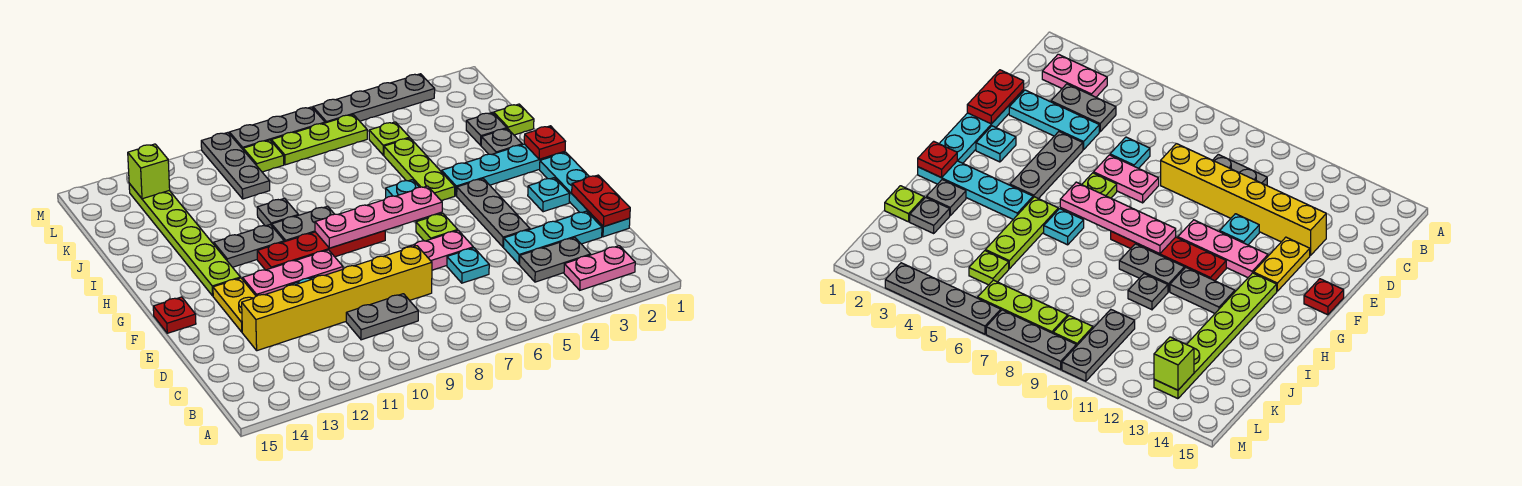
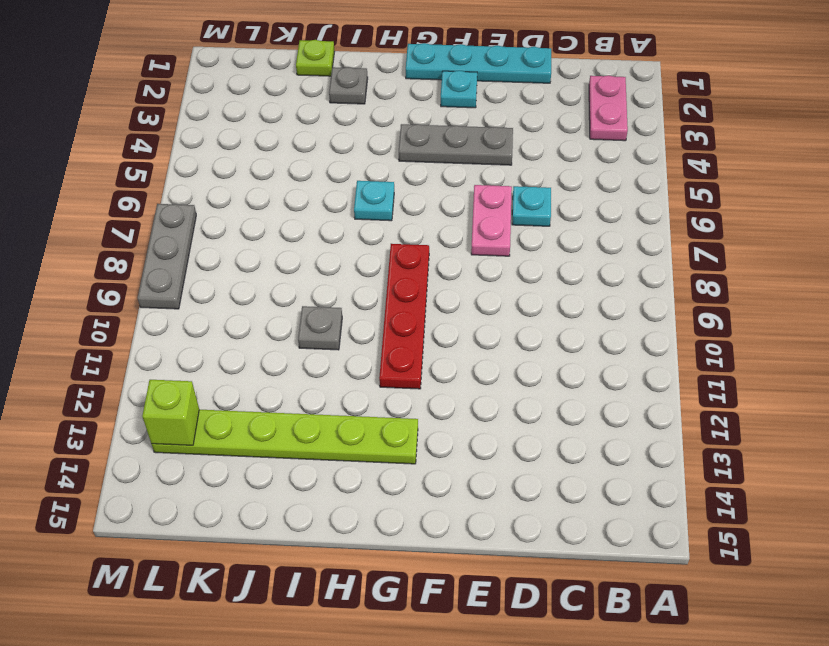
none -> grey plate C3:C4 level 1
none -> grey plate C9:C10 level 1
none -> cyan plate D2:D4 level 1
none -> yellow brick D8:D13 level 1

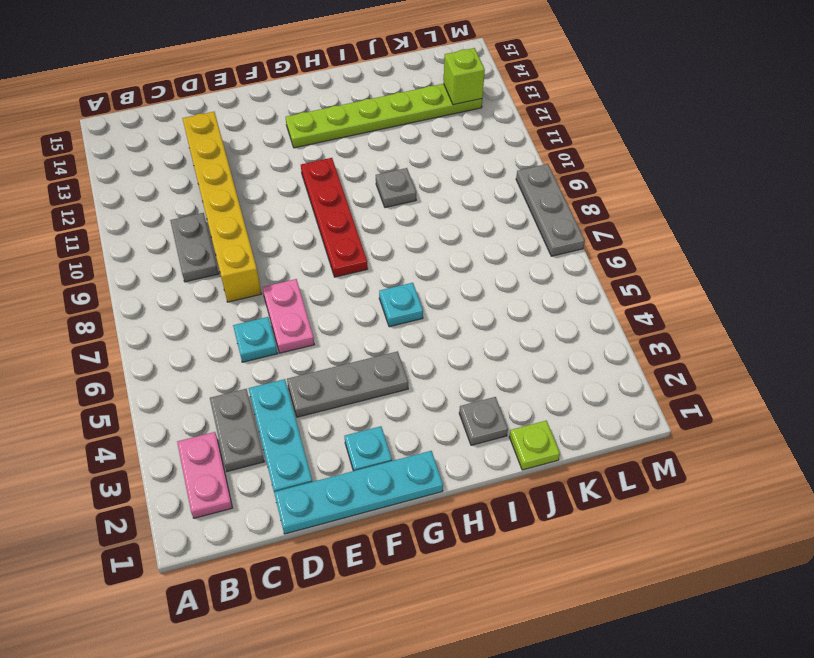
none -> cyan plate E11 level 1
none -> yellow plate E13:F13 level 1
none -> lime plate F6 level 1
none -> pink plate F10:F12 level 1

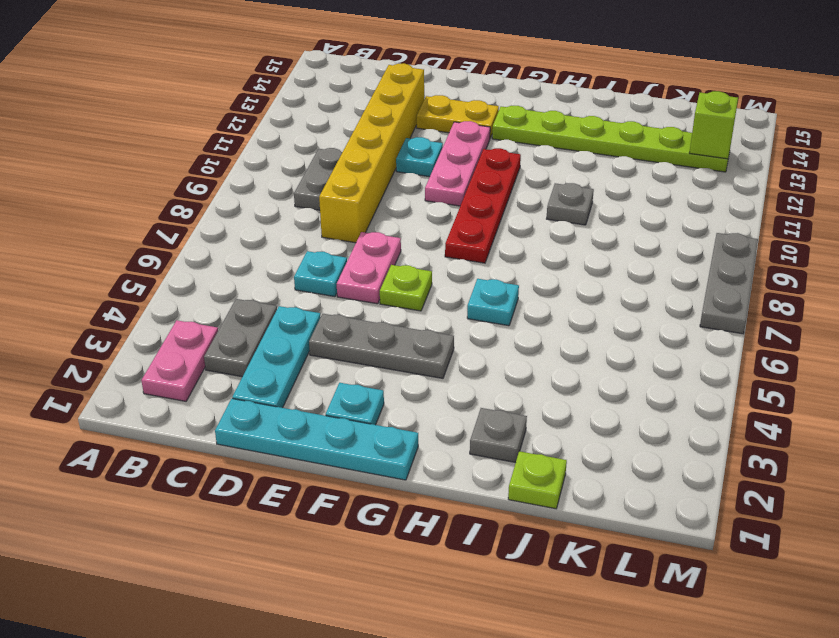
none -> red plate F15 level 1
none -> cyan plate H1:H4 level 1
none -> lime plate H5:J5 level 1
none -> grey plate H9:H10 level 1

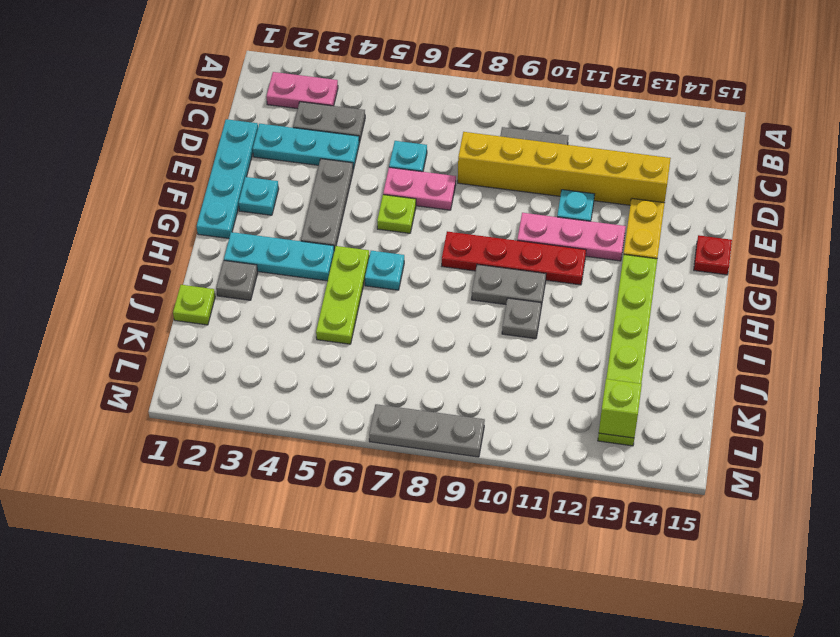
cyan plate H2:H4 level 1 -> cyan plate H1:H4 level 1
none -> grey plate H11:H12 level 1
none -> grey plate J2 level 1
none -> lime plate K5 level 1
none -> grey plate K10:M10 level 1

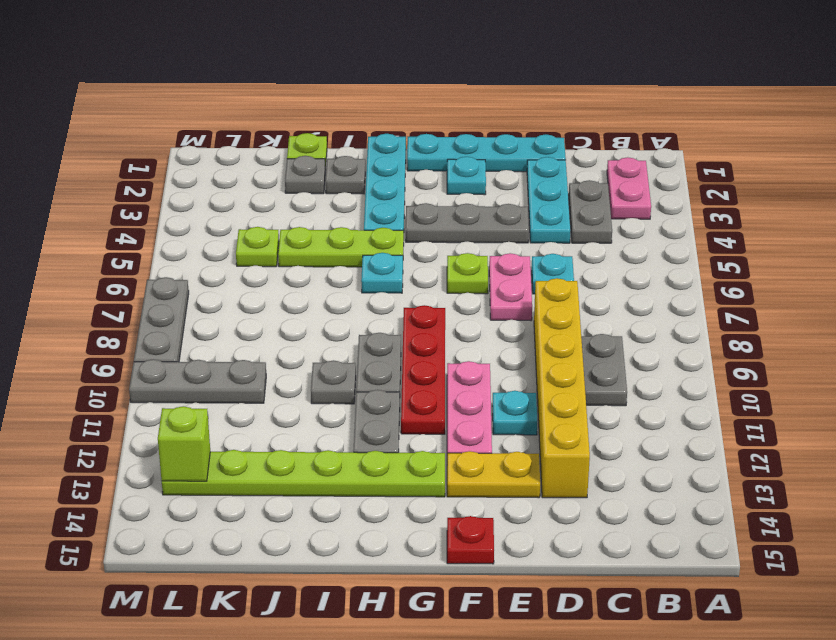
none -> lime plate L6:L8 level 1
none -> lime plate L9 level 1
none -> grey plate M3:M6 level 1
none -> red plate D1:E1 level 2

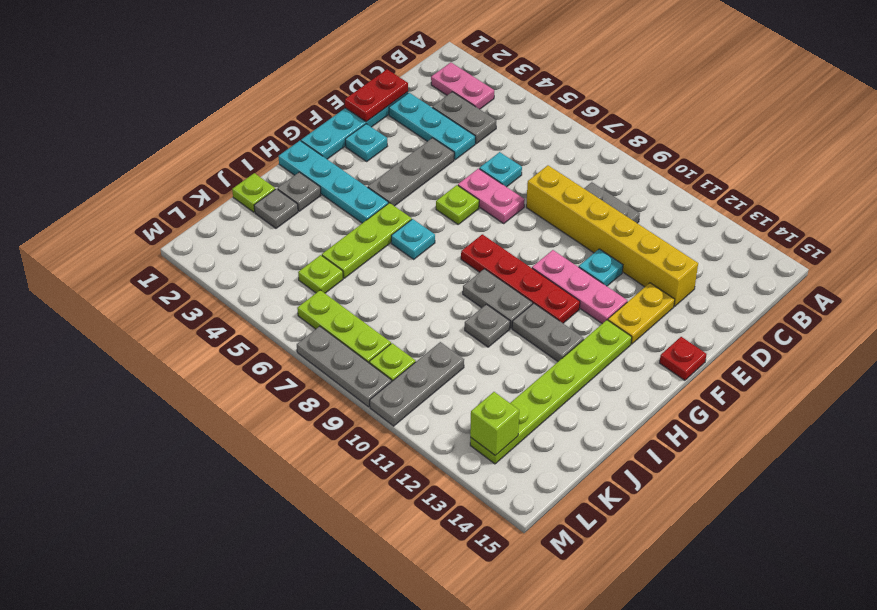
none -> grey plate M3:M6 level 1
none -> pink plate G6:G9 level 2
none -> red plate H1 level 2

